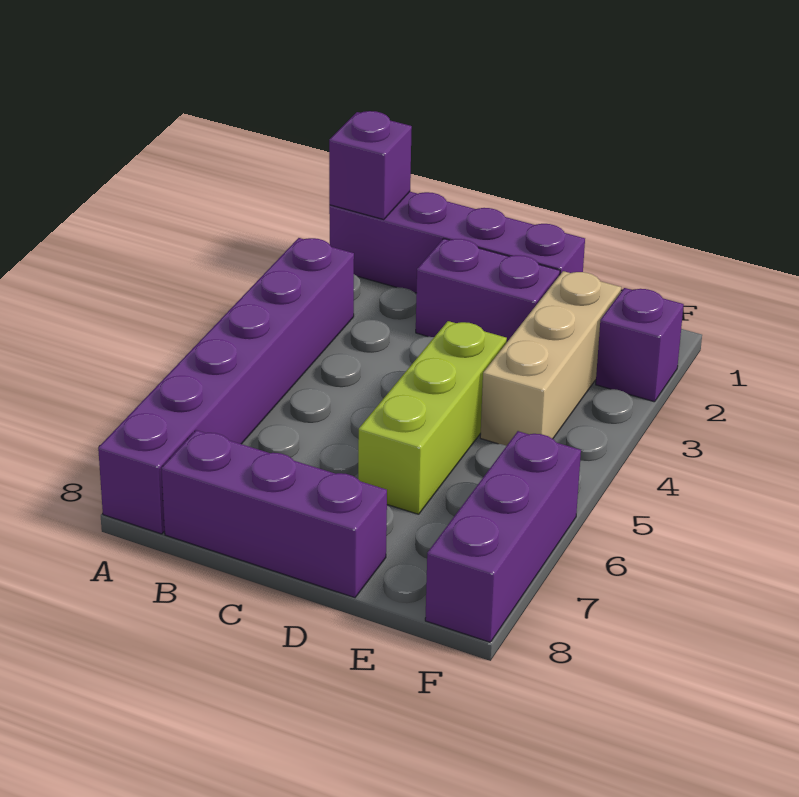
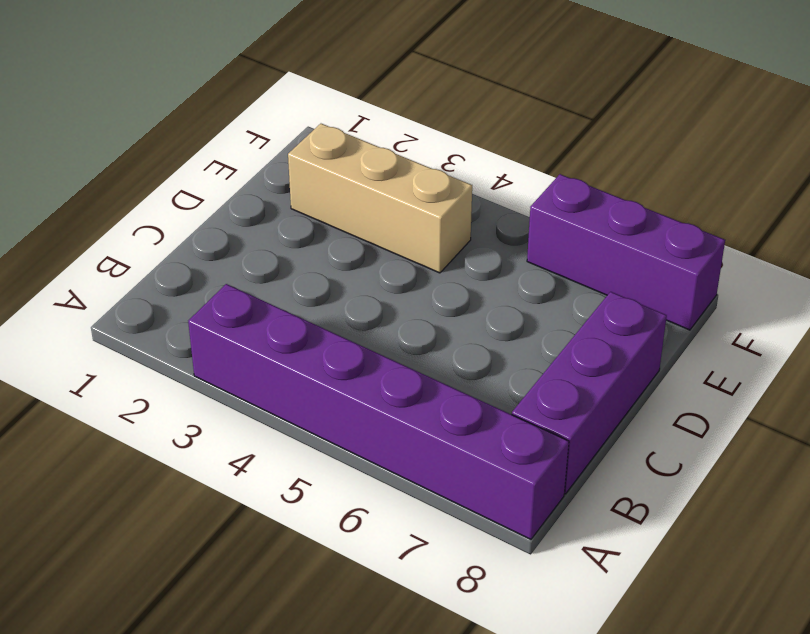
none -> purple brick A1:D1 level 1
none -> purple brick C2:D2 level 1

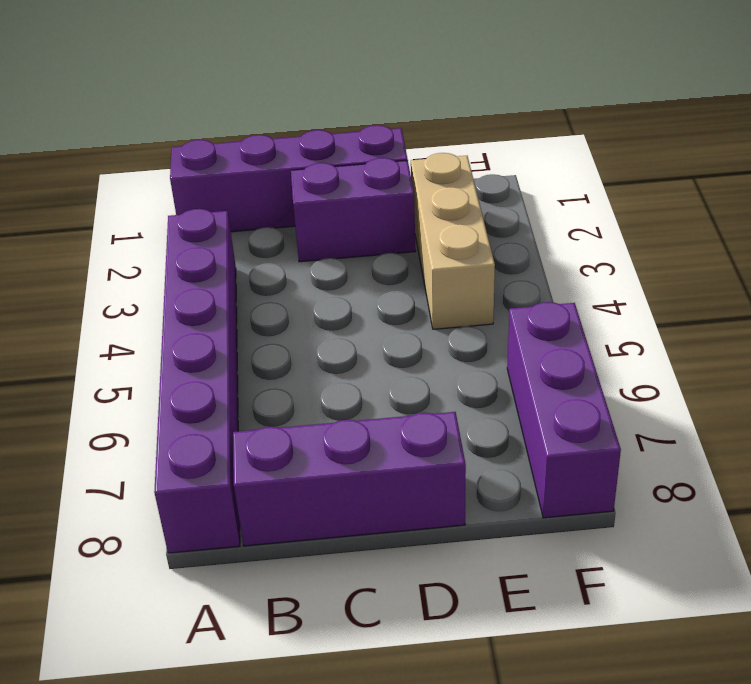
none -> lime brick D4:D6 level 1
none -> purple brick F2 level 1

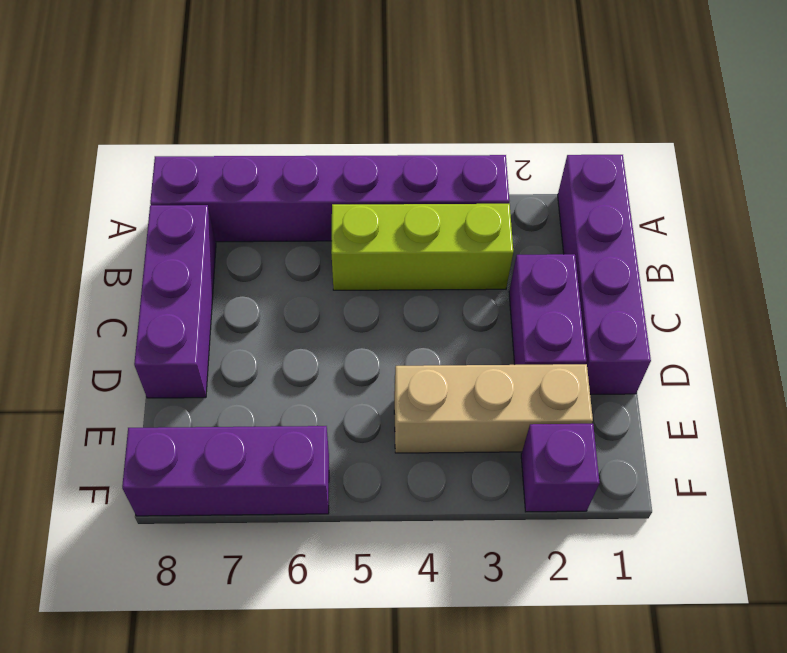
lime brick B3:B5 level 1 -> lime brick D4:D6 level 1
none -> purple brick A1 level 2

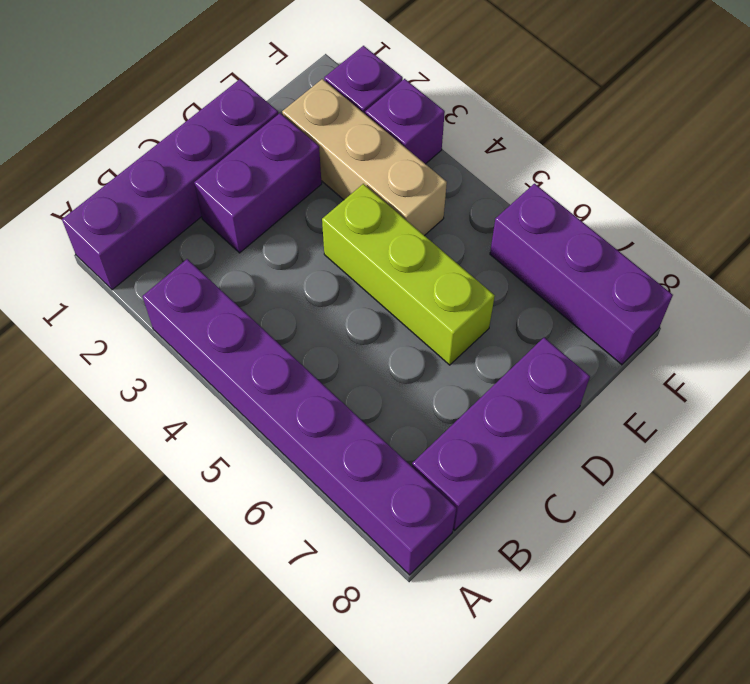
purple brick F3 level 1 -> purple brick A1 level 2

